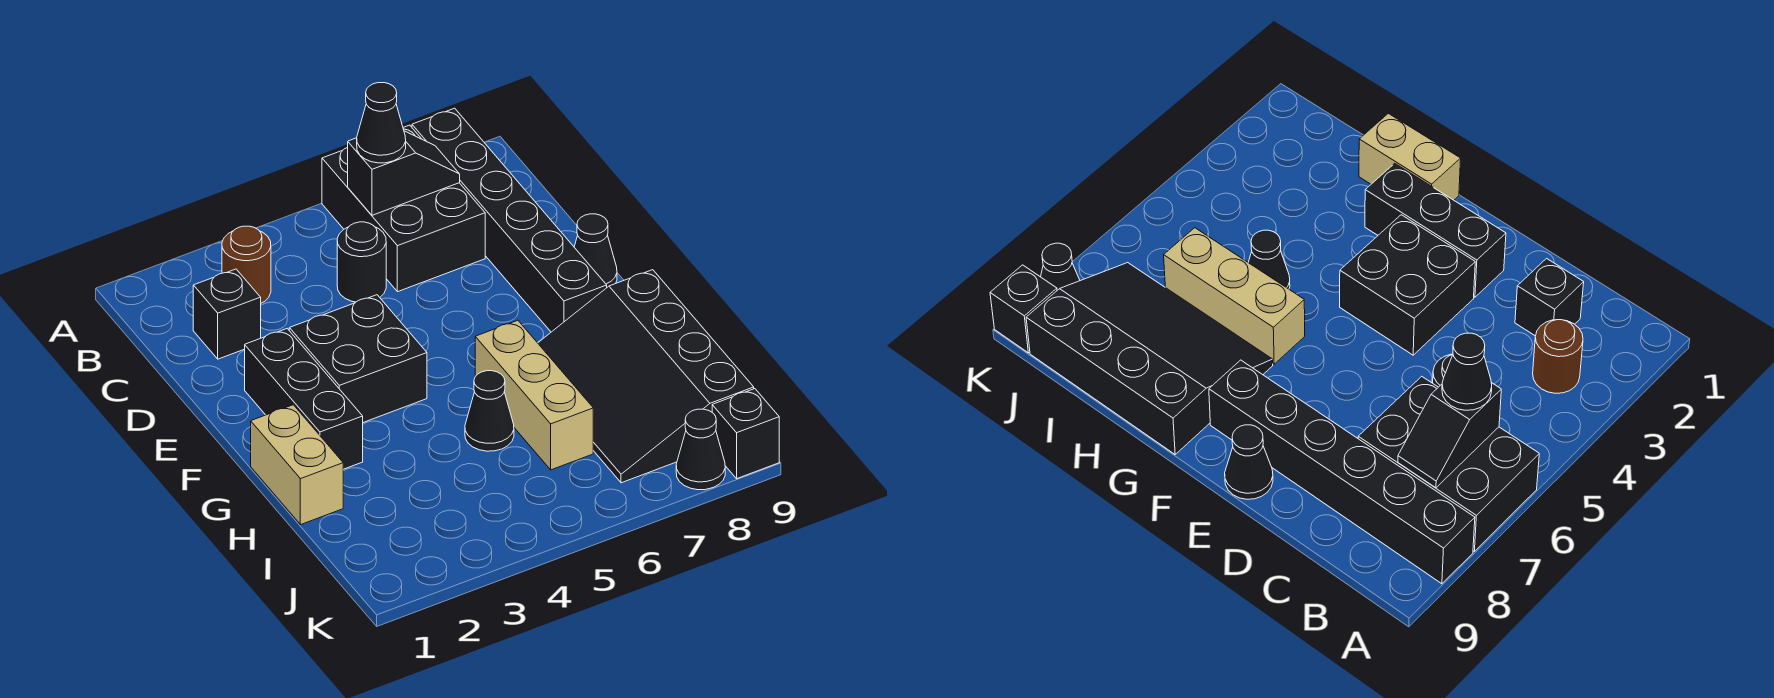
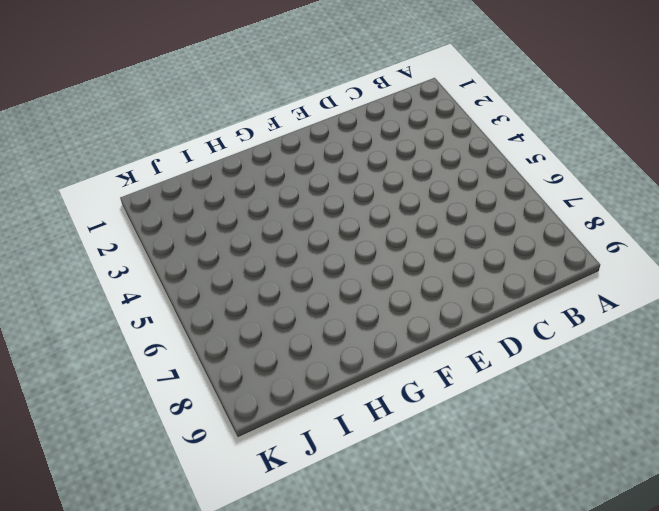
none -> black brick A6:C7 level 1
none -> black brick A8:F8 level 1
none -> brown round brick B3 level 1

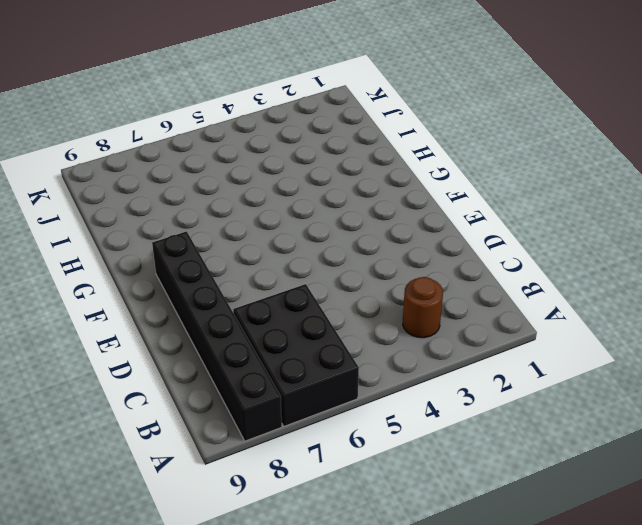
none -> black brick C2 level 1
none -> black round brick C5 level 1
none -> black brick E2:G2 level 1

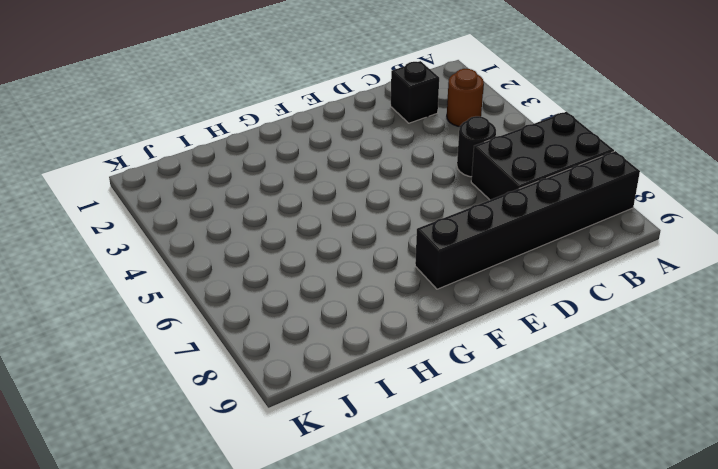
none -> black brick E2:G2 level 1
none -> black brick E3:F4 level 1
none -> black cone E9 level 1

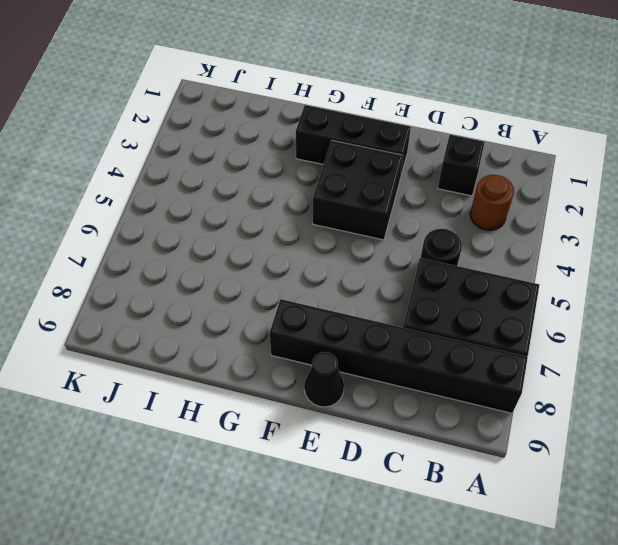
none -> tan brick G1:H1 level 1
none -> tan brick G6:I6 level 1
none -> black slope G7:J9 level 1 top 9

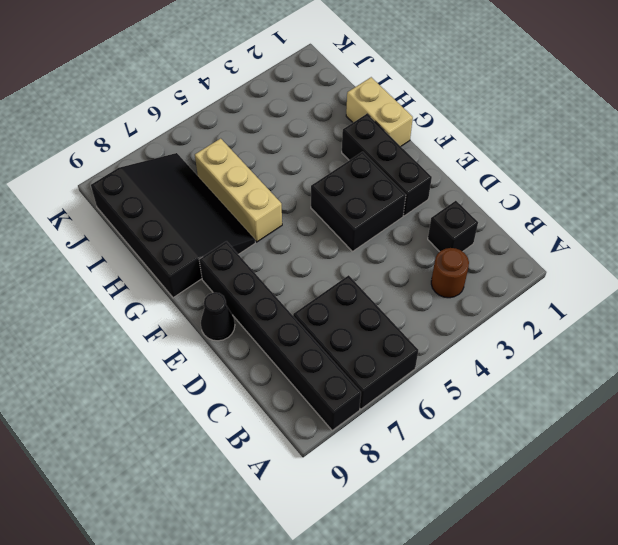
none -> black round brick C5 level 1
none -> black cone H5 level 1
none -> black cone K8 level 1

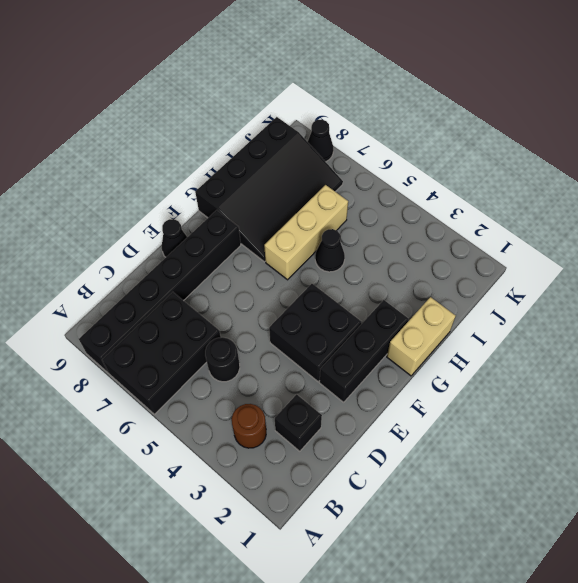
none -> black brick K9 level 1
none -> black slope B6:B7 level 2 top 6
none -> black cone B6 level 3

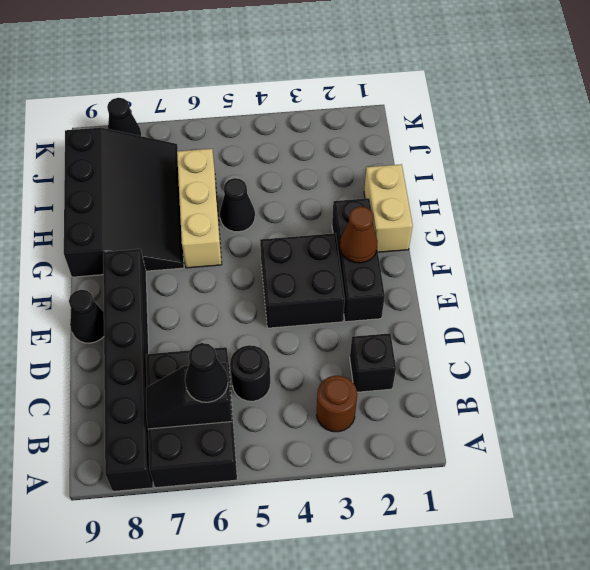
brown cone F2 level 2 -> none
none -> black brick K9 level 1

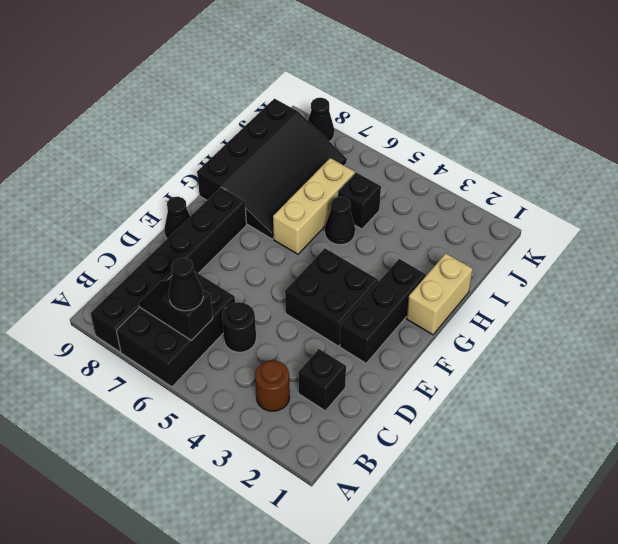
black brick I5 level 1 -> black brick K9 level 1

